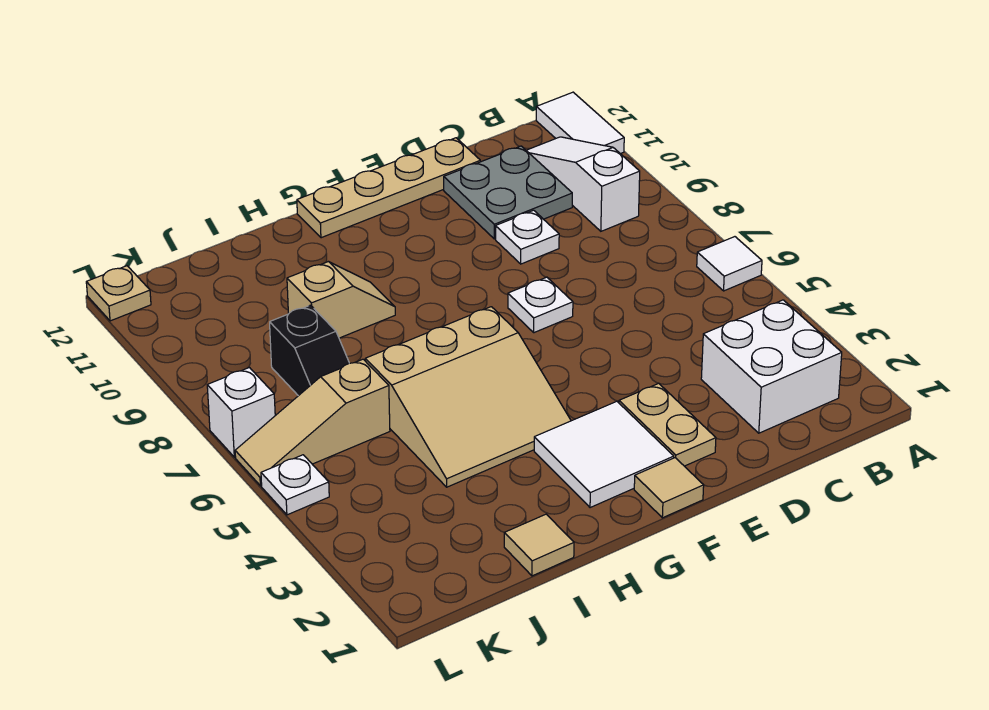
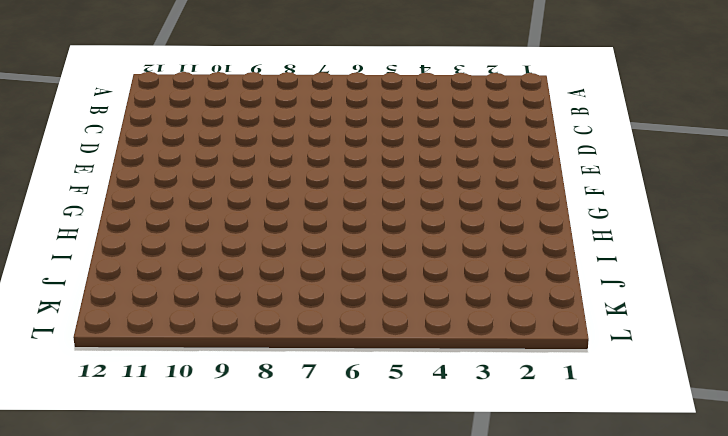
none -> white tile A6 level 1
none -> white tile A11:A12 level 1
none -> white brick B2:C3 level 1

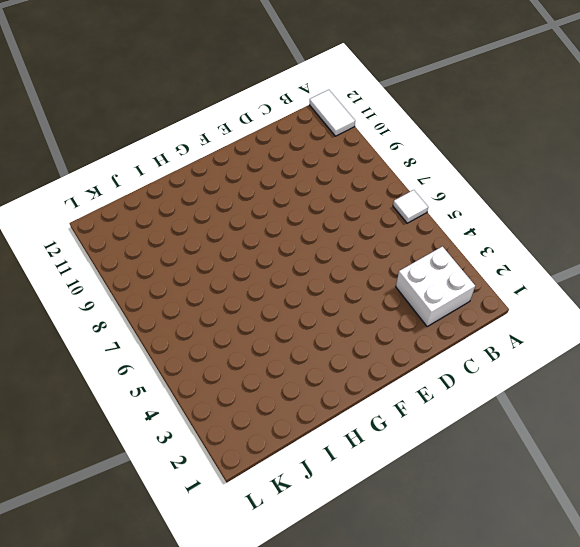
none -> white slope B9:B11 level 1 top 9
none -> grey plate C10:D11 level 1
none -> white plate D9 level 1

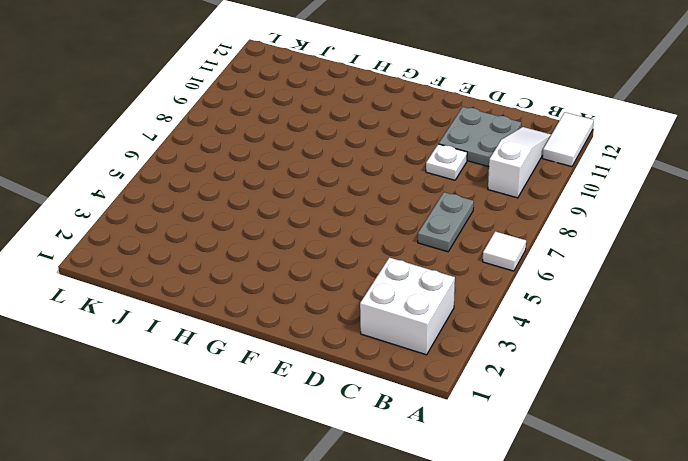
grey plate C6:C7 level 1 -> none
none -> tan plate D12:G12 level 1
none -> tan plate E2:E3 level 1
none -> white plate E7 level 1

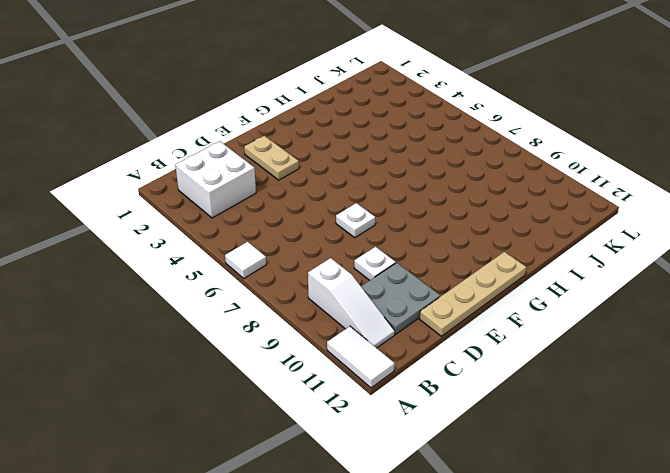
none -> tan tile F1 level 1
none -> white tile F2:G3 level 1
none -> tan slope G4:I6 level 1 top 6

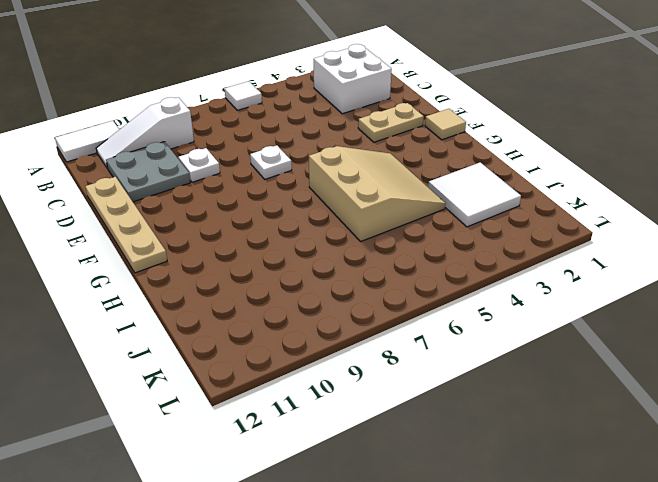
white tile I2:J3 level 1 -> white tile F2:G3 level 1
none -> tan slope H9:I9 level 1 top I
none -> tan tile I1 level 1
none -> tan slope J6:L6 level 1 top J

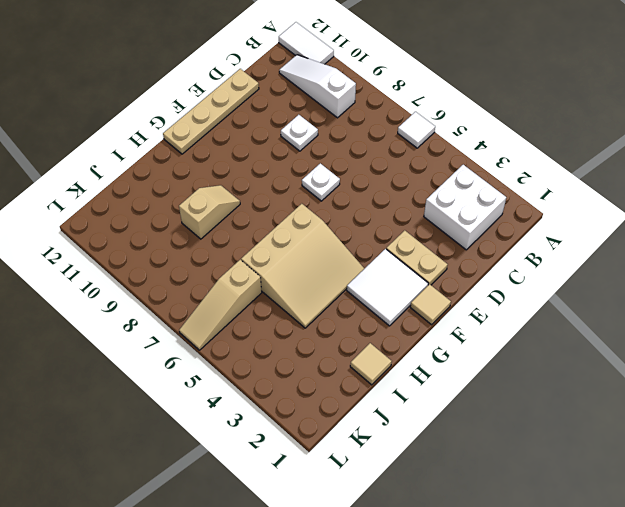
none -> grey plate C10:D11 level 1
none -> black slope J7:J8 level 1 top 8
none -> white plate L5 level 1

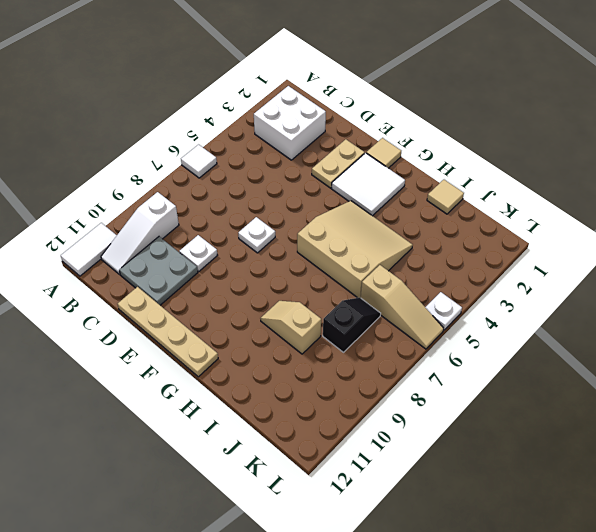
none -> white brick L7 level 1
none -> tan plate L12 level 1

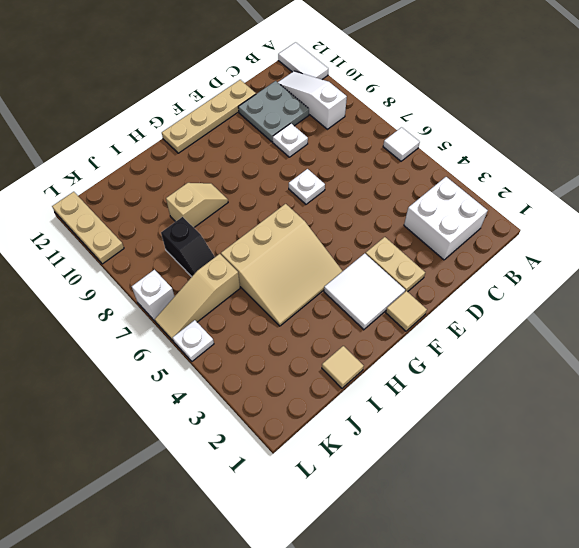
tan plate L10:L12 level 1 -> tan plate L12 level 1

